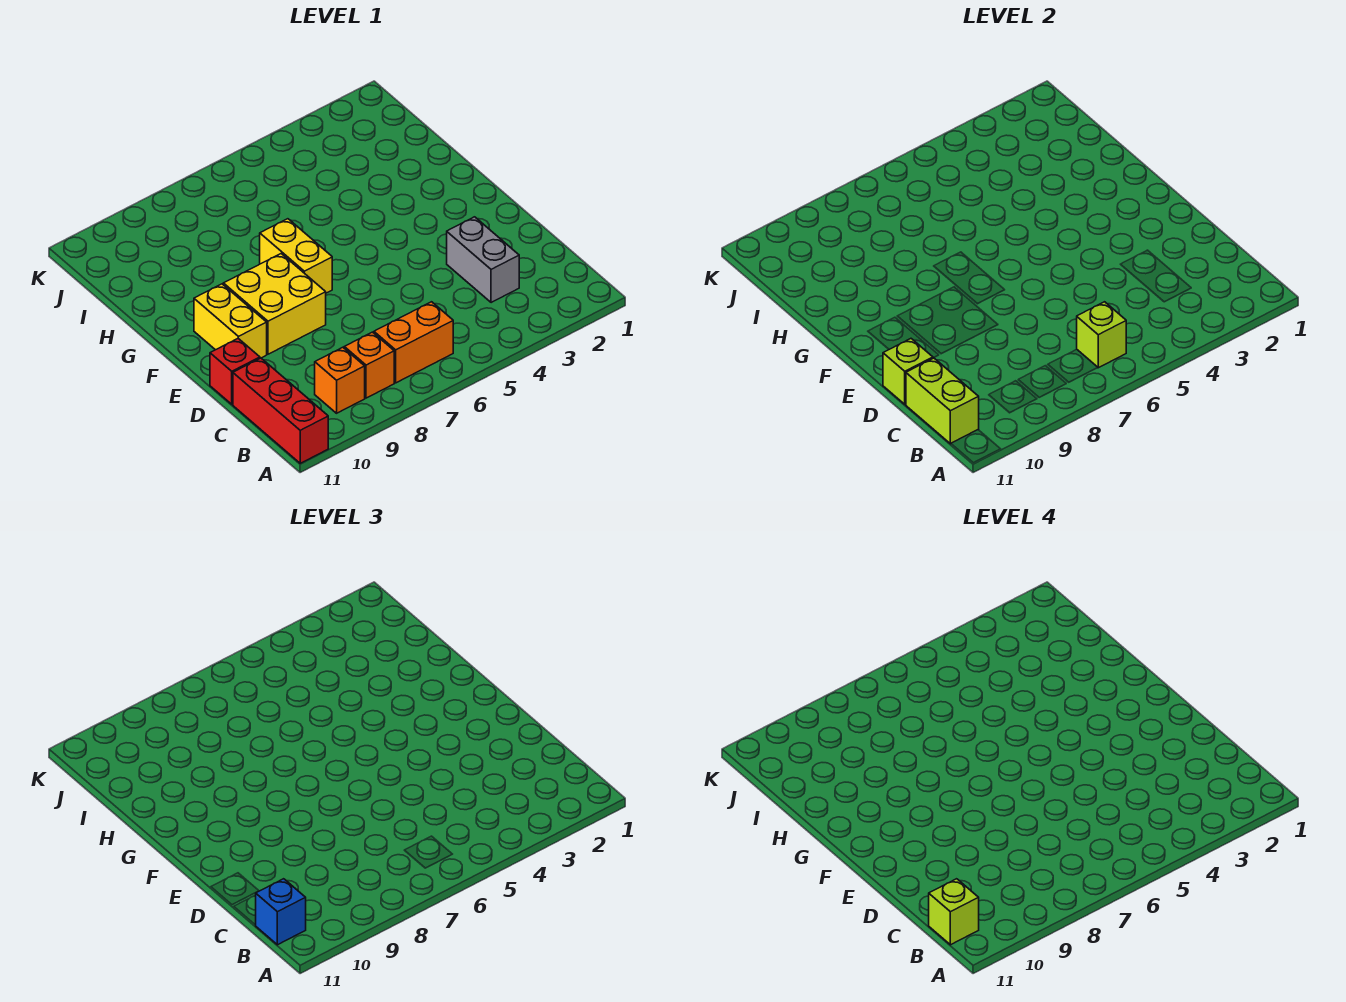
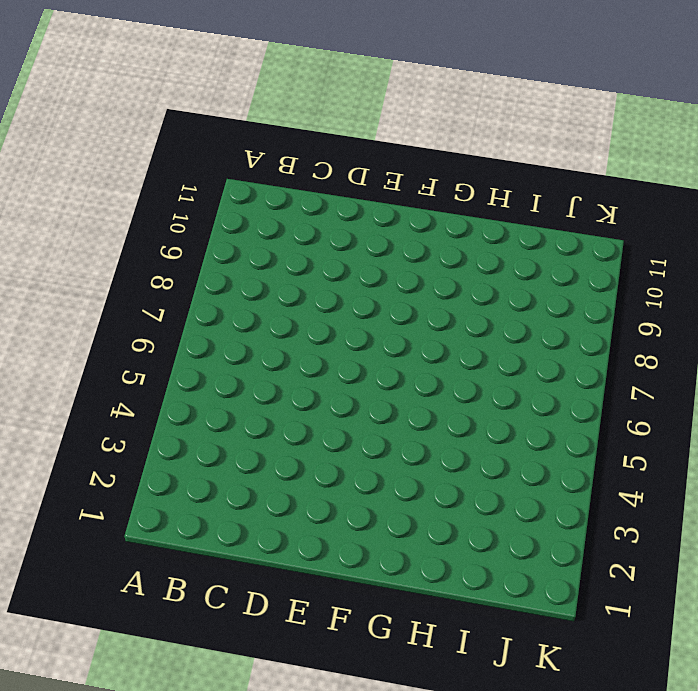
none -> red brick A11:C11 level 1
none -> orange brick B6:B7 level 1
none -> orange brick B8 level 1

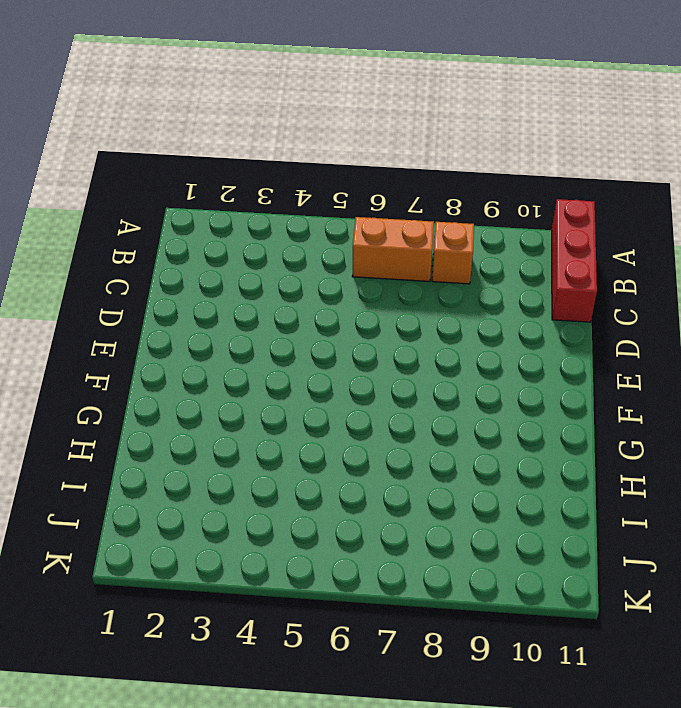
none -> orange brick B9 level 1
none -> grey brick C3:D3 level 1
none -> red brick D11 level 1

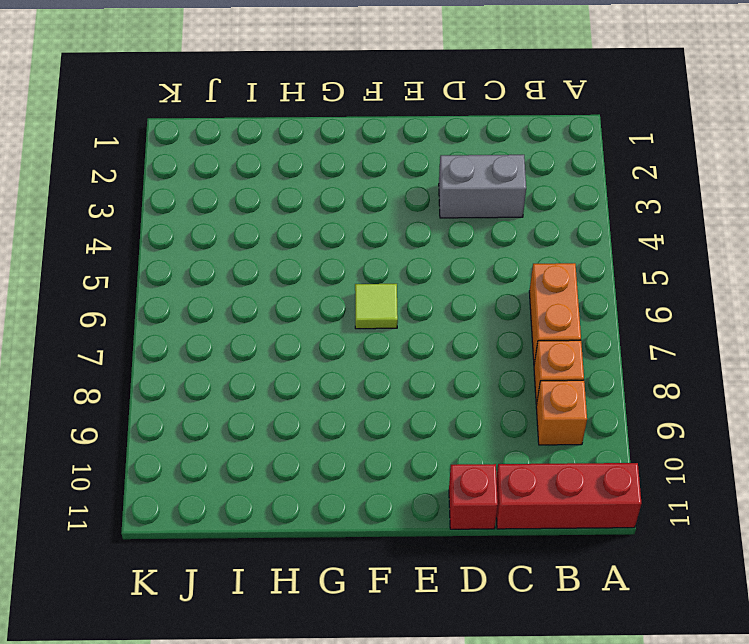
lime tile F6 level 1 -> none
none -> yellow brick E8:F9 level 1
none -> yellow brick E10:F10 level 1
none -> yellow brick F7:G7 level 1

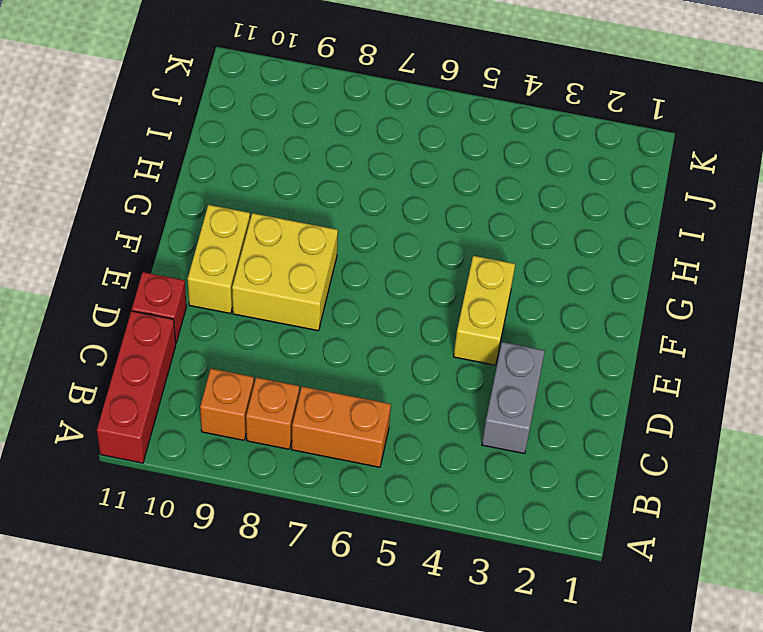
yellow brick E4:F4 level 1 -> yellow brick F7:G7 level 1
none -> lime brick B6 level 2
none -> lime brick B11:C11 level 2
none -> lime brick D11 level 2

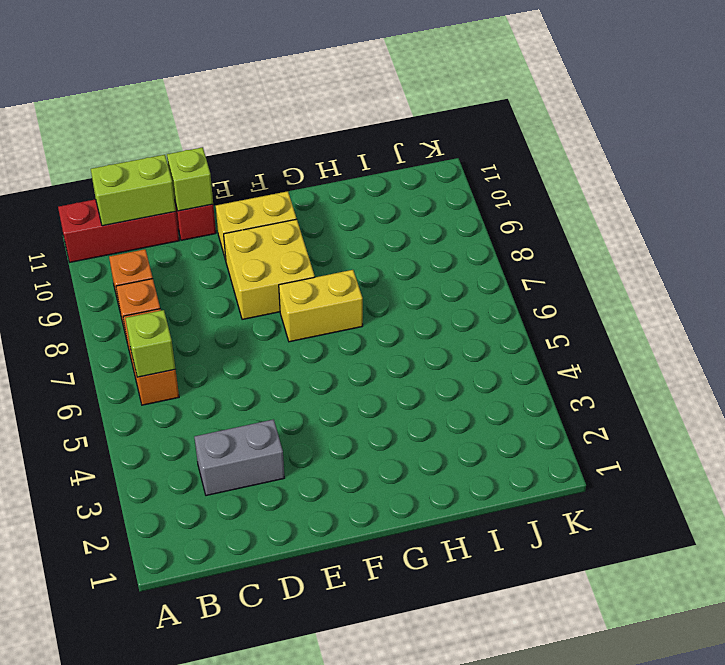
none -> blue brick B11 level 3
none -> lime brick B11 level 4

